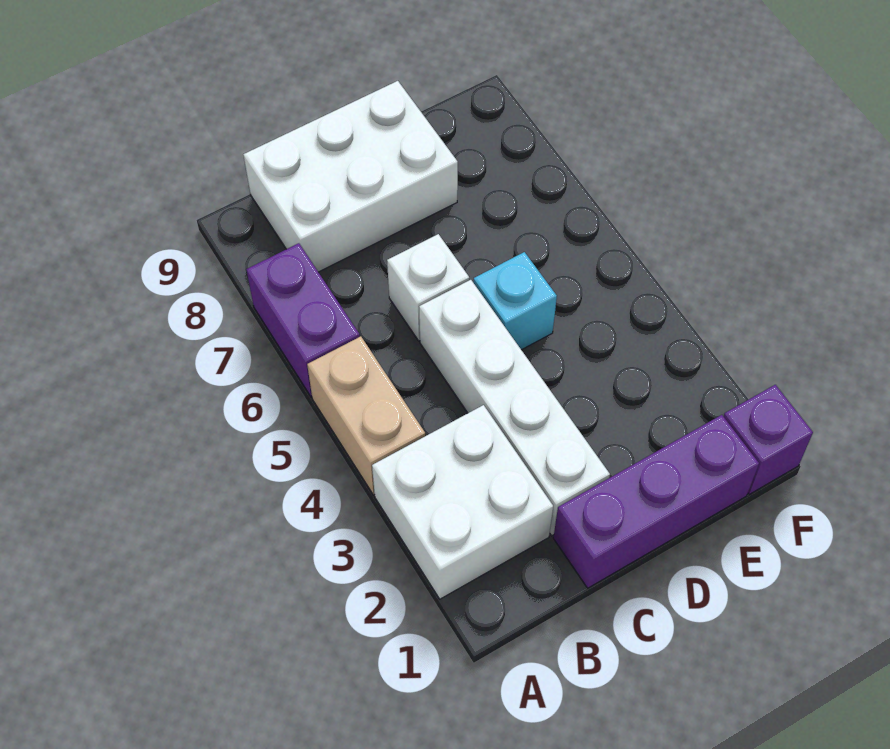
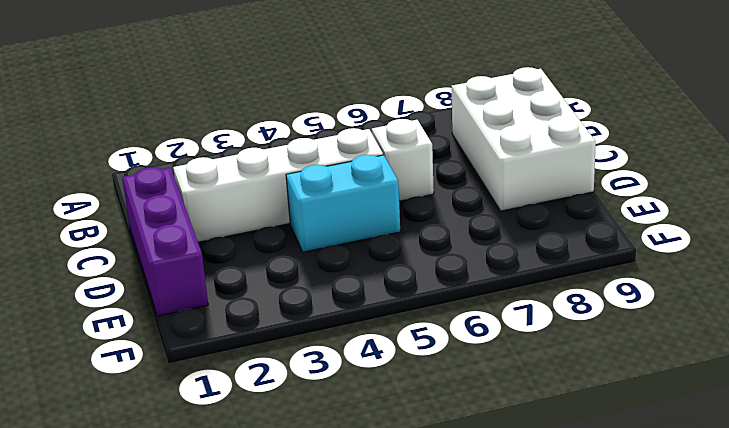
cyan brick D4:D5 level 1 -> cyan brick D5 level 1
none -> white brick A2:B3 level 1
none -> tan brick A4:A5 level 1

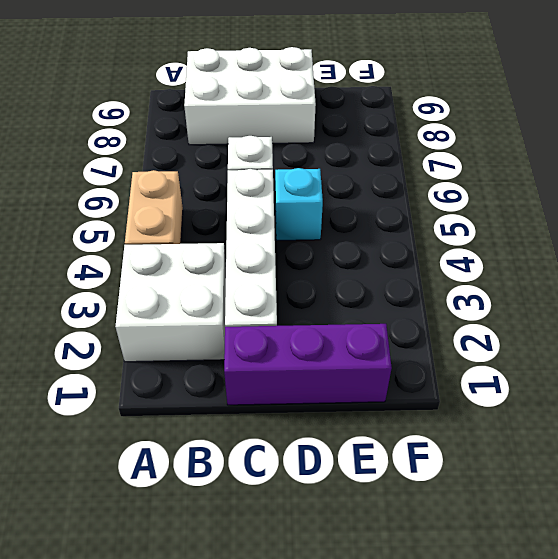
none -> purple brick A6:A7 level 1
none -> purple brick F1 level 1

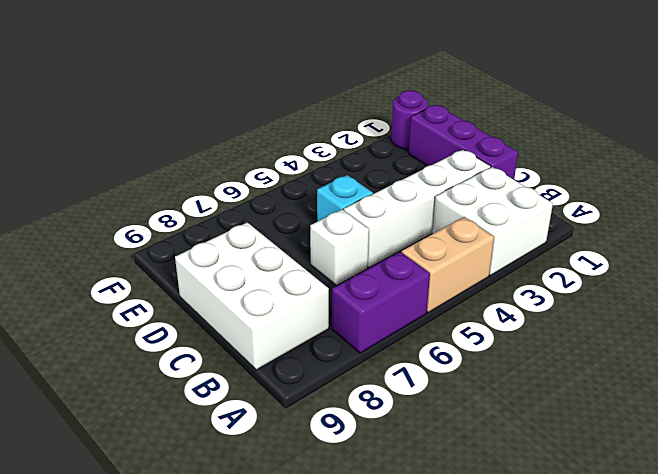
purple round brick F1 level 1 -> purple brick F1 level 1

